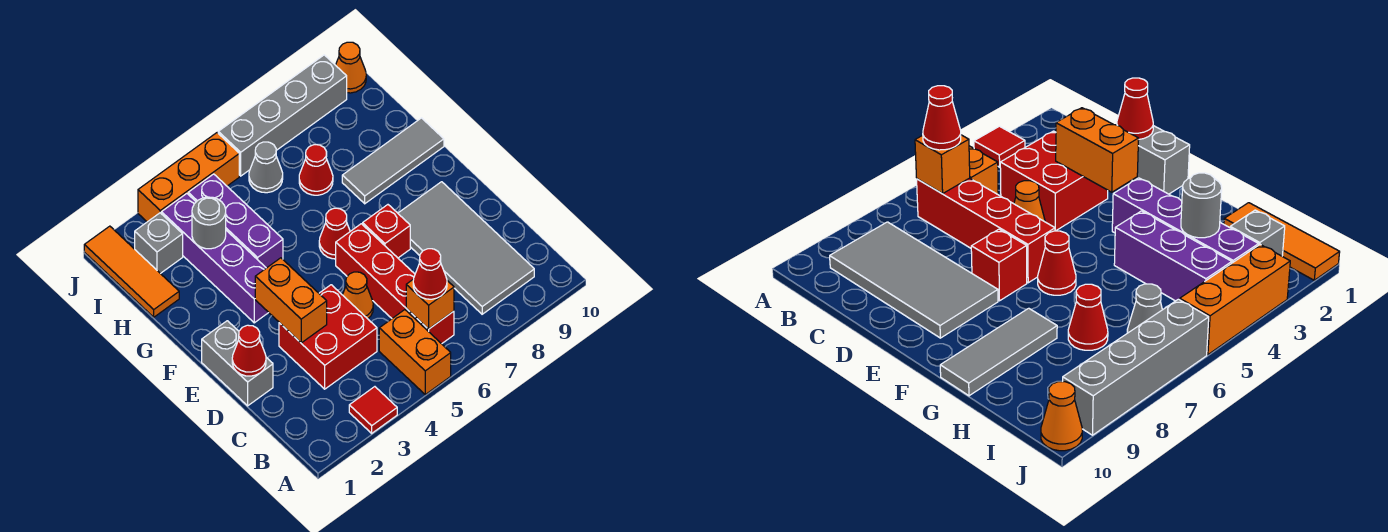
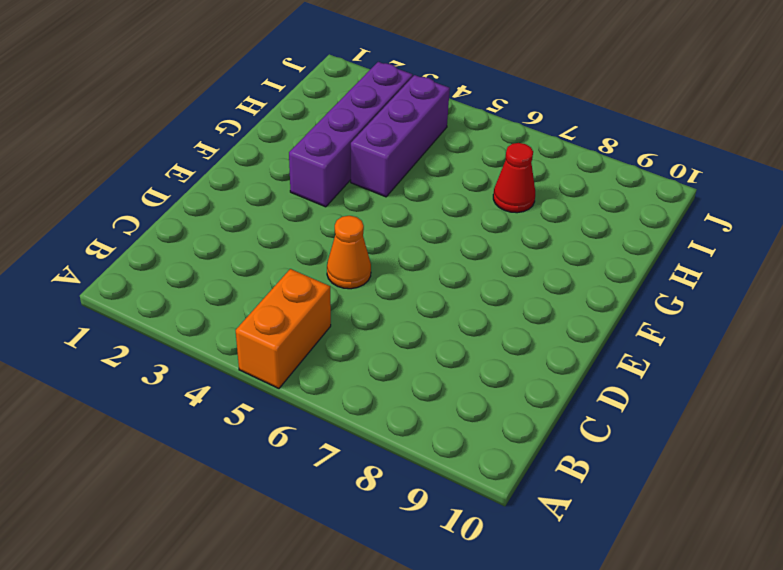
none -> red tile A3 level 1
none -> red brick B6:E6 level 1
none -> grey tile B8:E9 level 1

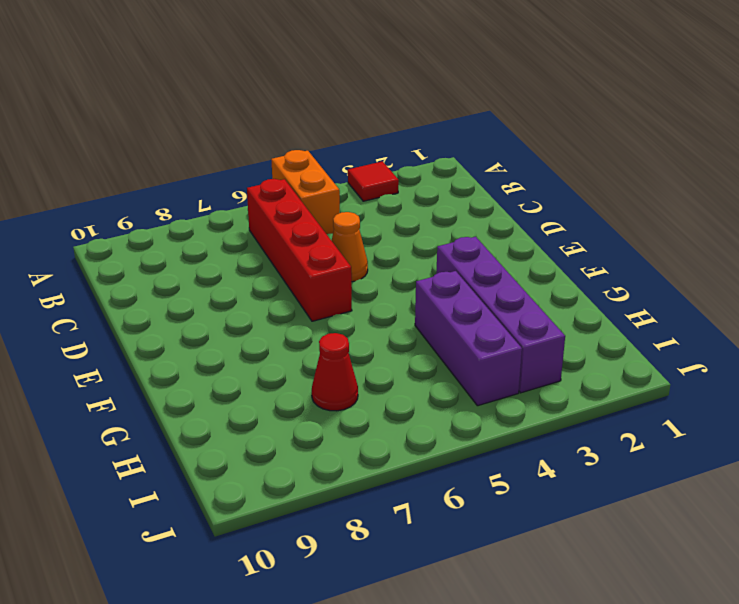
none -> grey tile B8:E9 level 1
none -> red brick C3:D4 level 1
none -> grey brick D1:E1 level 1

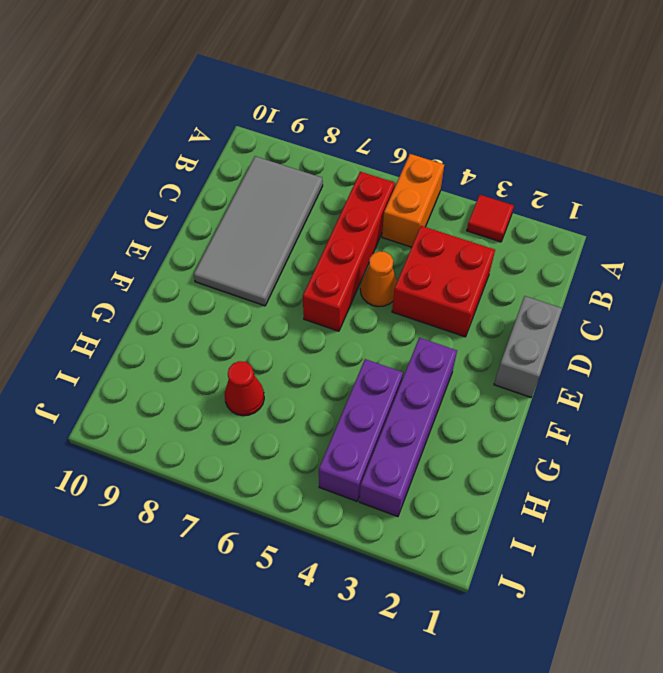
none -> red brick E7 level 1
none -> red cone F6 level 1
none -> grey tile G8:G10 level 1

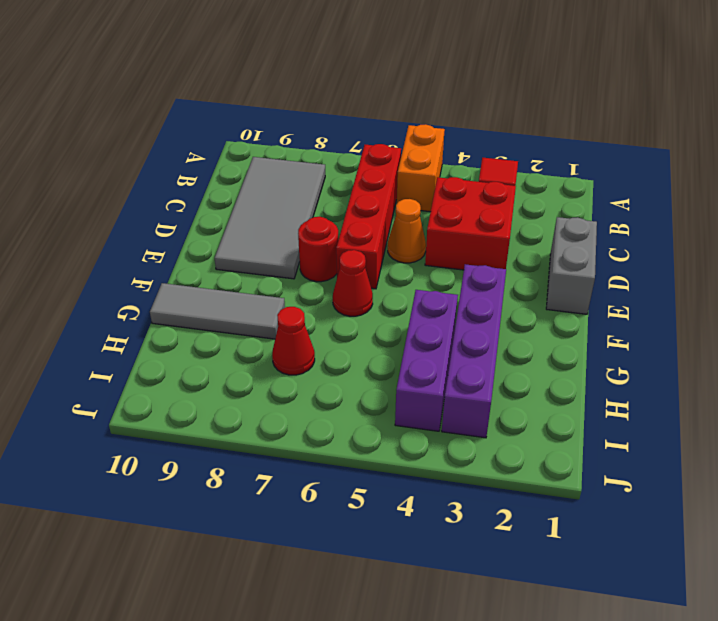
red round brick E7 level 1 -> red brick E7 level 1
none -> orange tile H1:J1 level 1
none -> grey brick I2 level 1
none -> grey cone I6 level 1

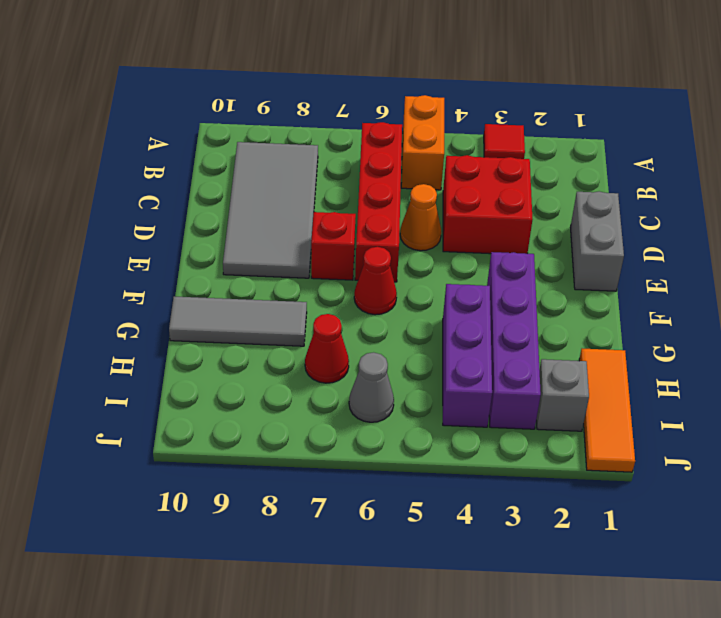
none -> orange brick J3:J5 level 1
none -> grey brick J6:J9 level 1
none -> orange cone J10 level 1

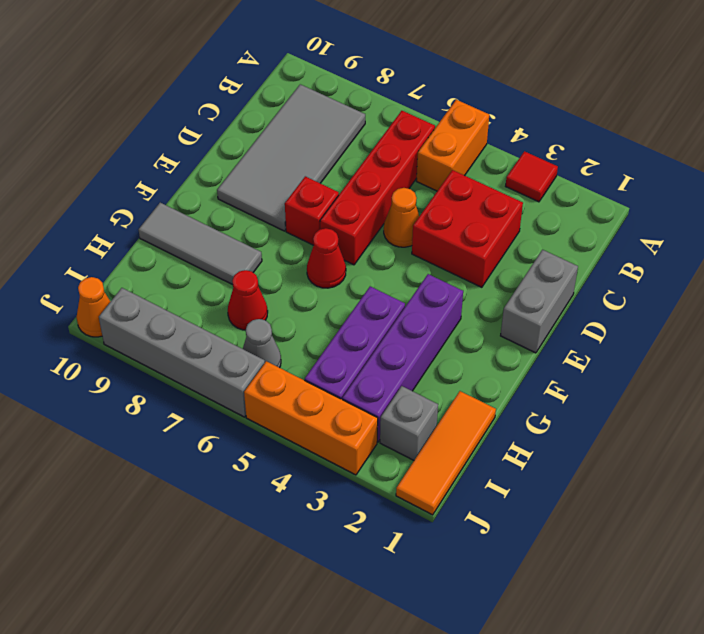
none -> orange brick B6 level 2
none -> red cone D1 level 2
none -> orange brick D3:E3 level 2

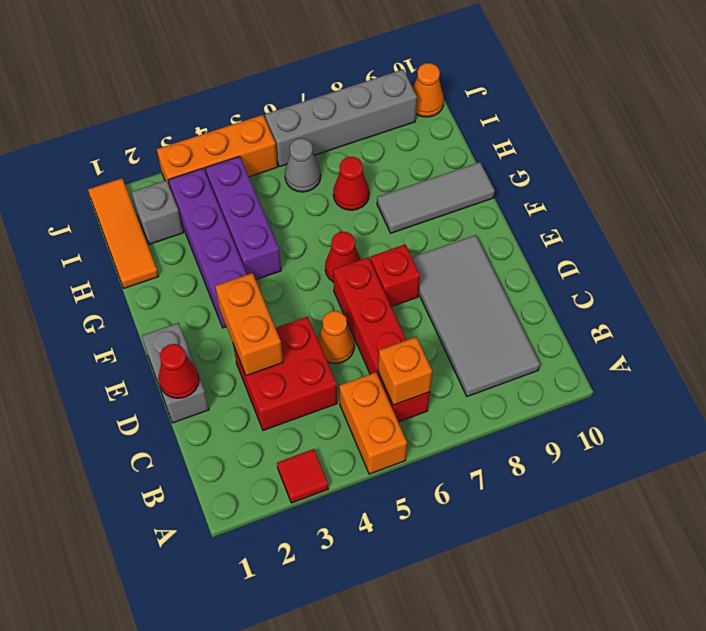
none -> grey round brick H3 level 2
none -> red cone B6 level 3

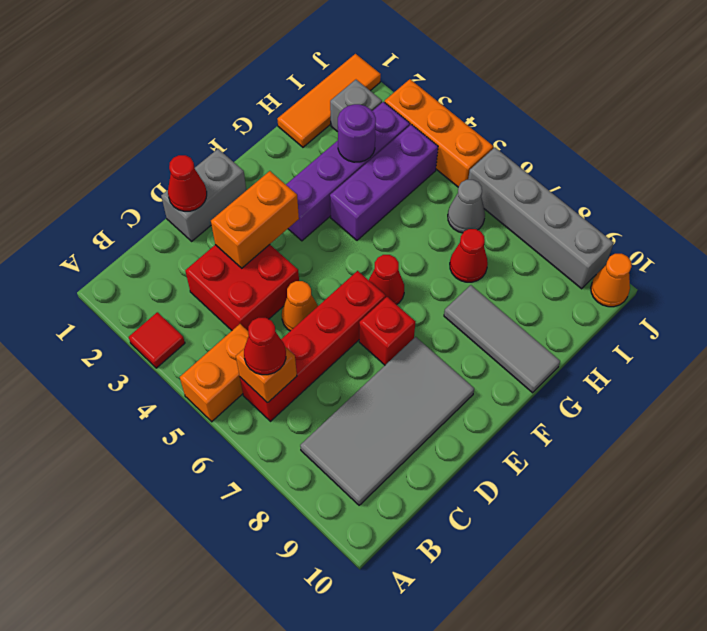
purple round brick H3 level 2 -> grey round brick H3 level 2

